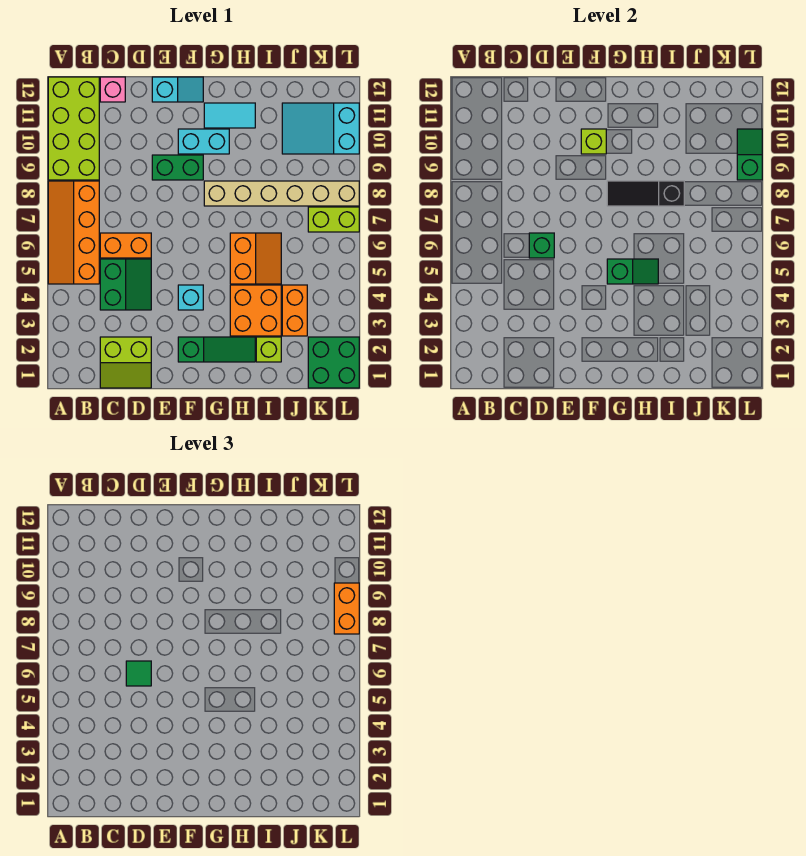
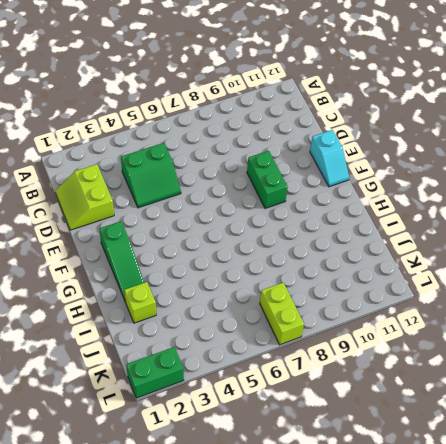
green brick L1:L2 level 1 -> green brick K1:L2 level 1
none -> orange slope A5:B8 level 1 top B
none -> lime brick A9:B12 level 1
none -> orange brick C6:D6 level 1

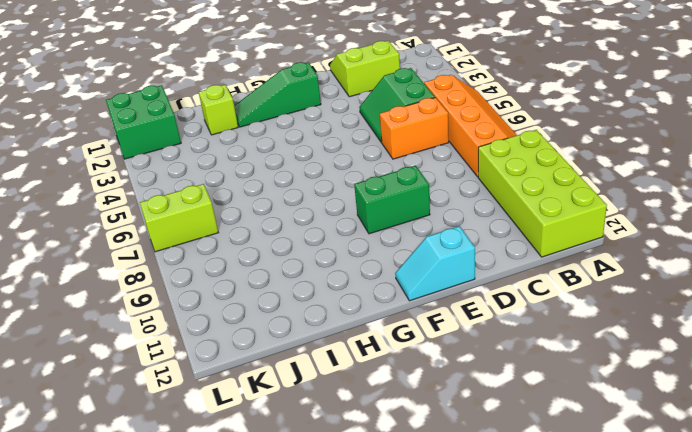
none -> pink brick C12 level 1
none -> cyan brick F4 level 1
none -> cyan brick F10:G10 level 1

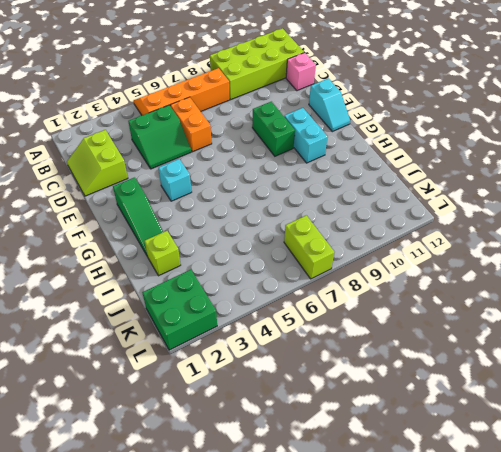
none -> tan brick G8:L8 level 1
none -> cyan tile G11:H11 level 1
none -> orange brick H3:I4 level 1

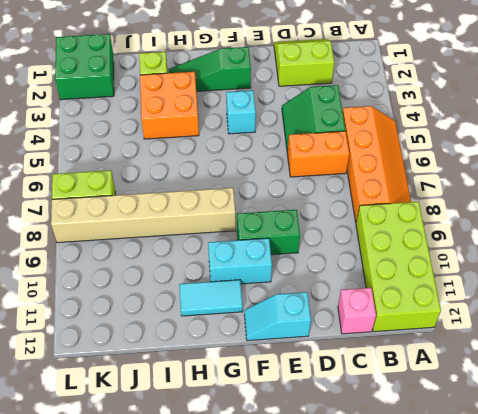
none -> orange slope H5:I6 level 1 top H
none -> orange brick J3:J4 level 1
none -> cyan slope J10:L11 level 1 top L

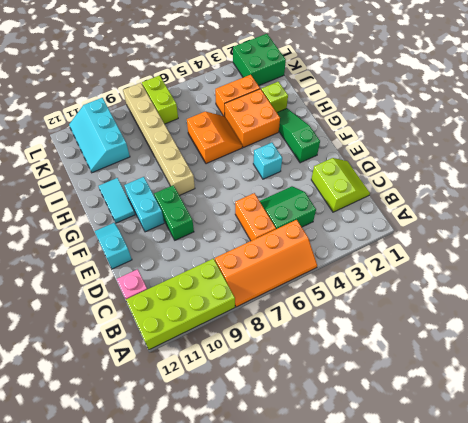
orange slope H5:I6 level 1 top 6 -> orange slope H5:I6 level 1 top H
cyan slope J10:L11 level 1 top 10 -> cyan slope J10:L11 level 1 top L
none -> green brick D6 level 2
none -> lime brick F10 level 2
none -> green slope G5:H5 level 2 top G

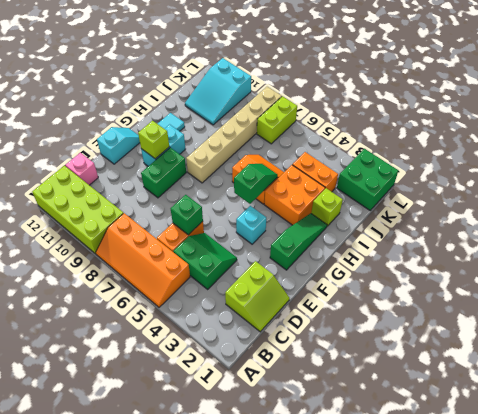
none -> black slope G8:I8 level 2 top I
none -> green slope L9:L10 level 2 top 9
none -> green tile D6 level 3

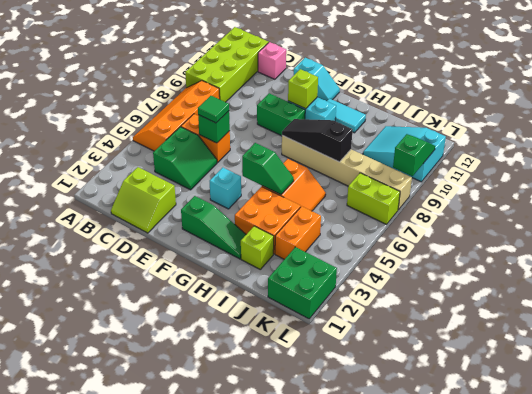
none -> orange brick L8:L9 level 3

